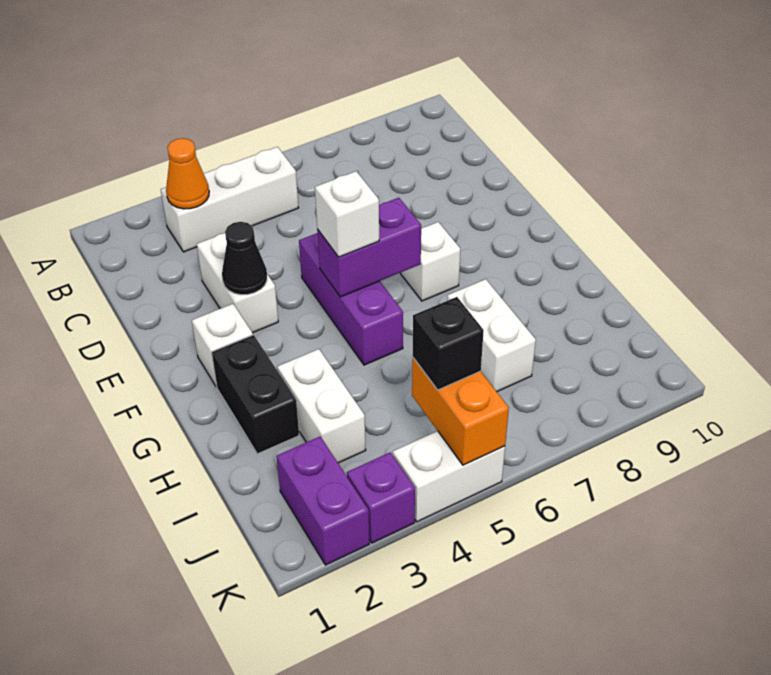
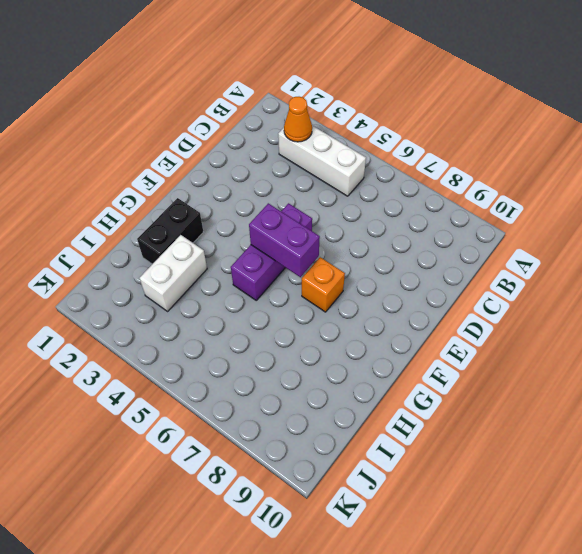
orange brick F7 level 1 -> white brick F7 level 1
none -> white brick D3:E3 level 1
none -> white brick F2 level 1
none -> white brick H7:I7 level 1

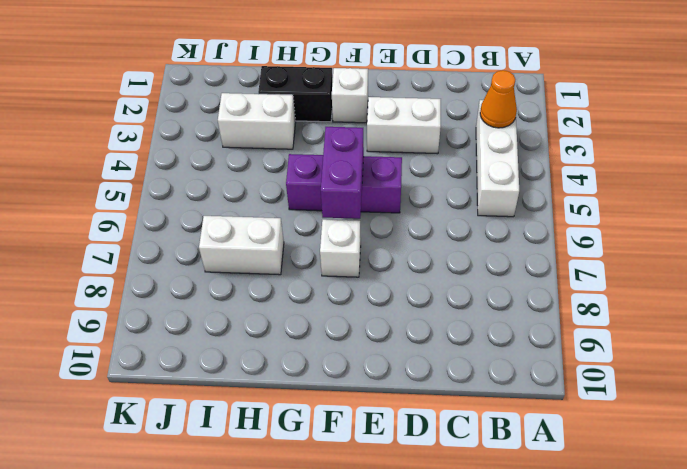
none -> purple brick J2:K2 level 1
none -> purple brick K3 level 1
none -> white brick K4:K5 level 1

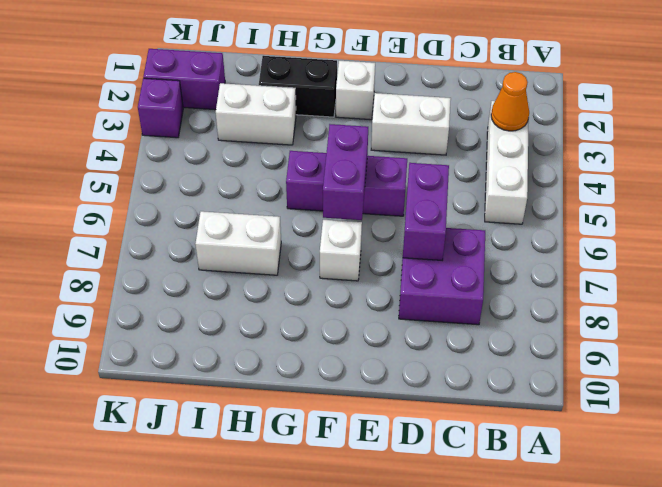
purple brick C7:D8 level 1 -> none
purple brick D6:D7 level 2 -> none
none -> white brick K4:K5 level 1
none -> black cone E3 level 2
none -> orange brick J5:K5 level 2

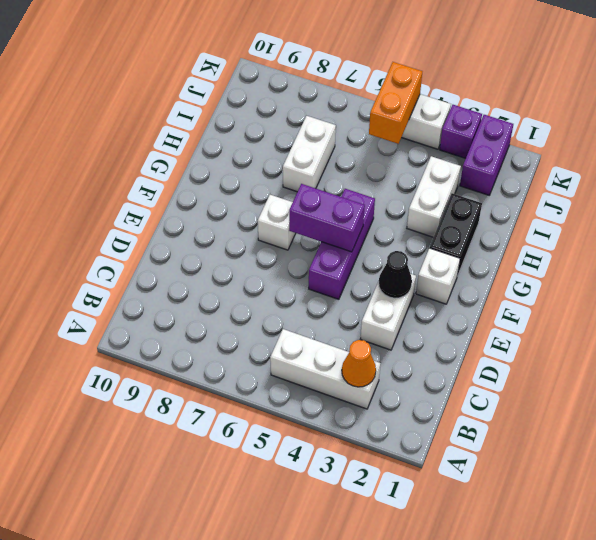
none -> white brick F5 level 3
none -> black brick J5 level 3

